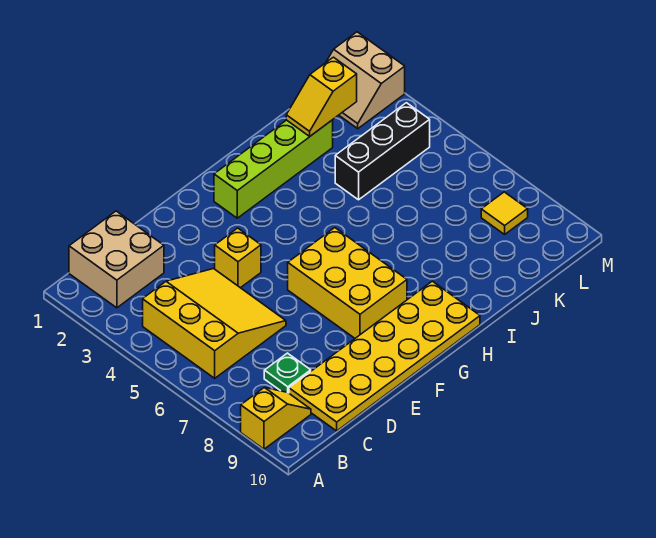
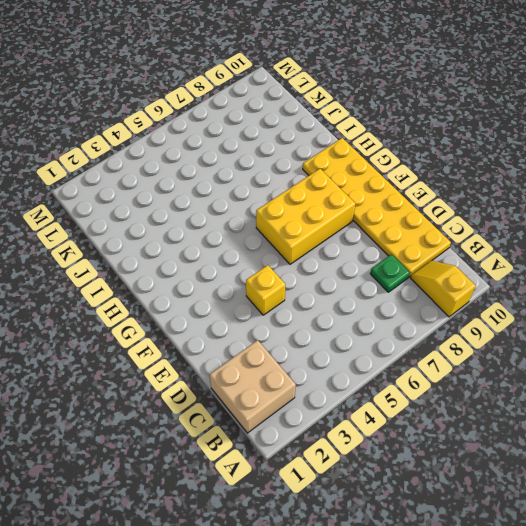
none -> yellow slope B4:D6 level 1 top B
none -> lime brick G2:J2 level 1
none -> black brick J4:L4 level 1

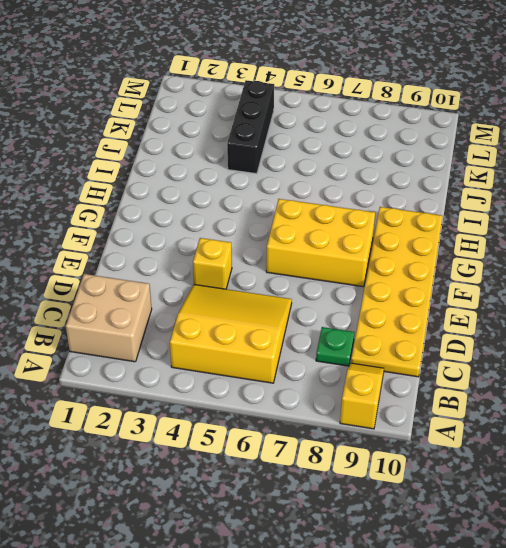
none -> lime brick G2:J2 level 1
none -> tan slope L1:M2 level 1 top M
none -> yellow tile L8 level 1

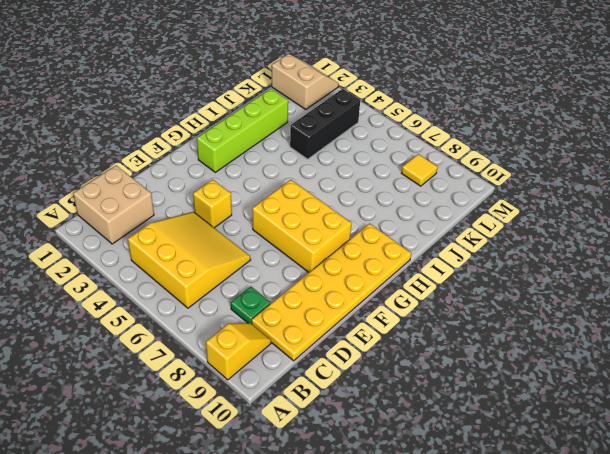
tan slope L1:M2 level 1 top L -> tan slope L1:M2 level 1 top M
none -> yellow slope J2:K2 level 2 top K

